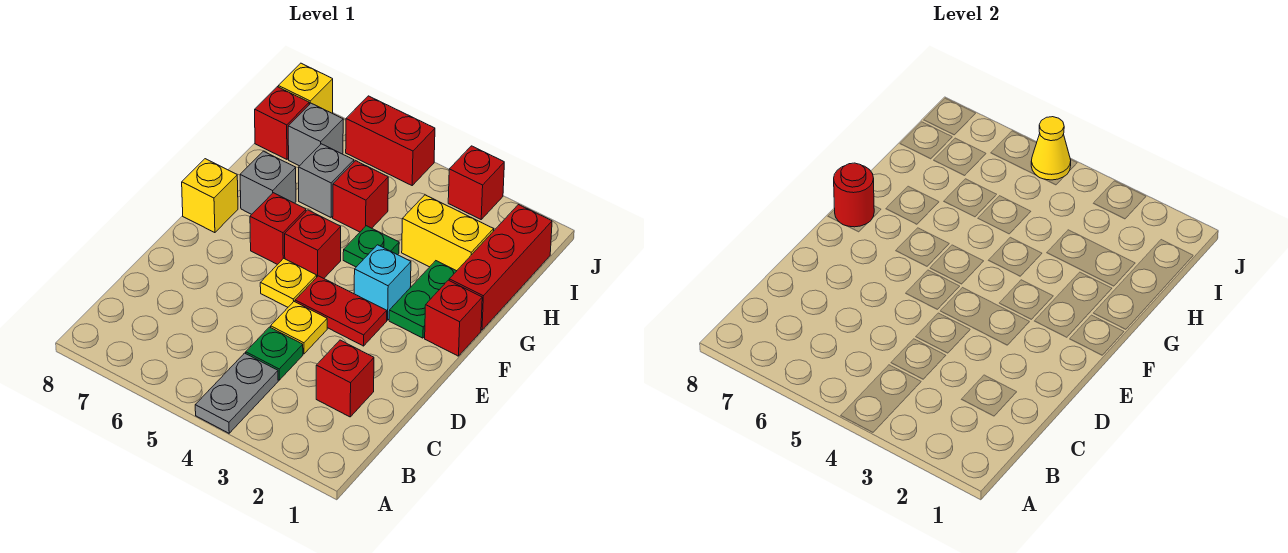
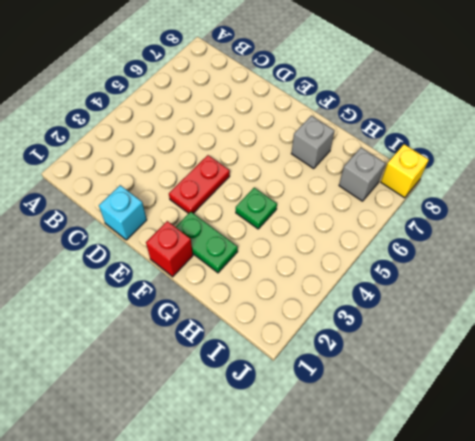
cyan brick D1 level 1 -> cyan brick F3 level 1
none -> grey plate A4:B4 level 1
none -> red brick C2 level 1
none -> green plate C4 level 1

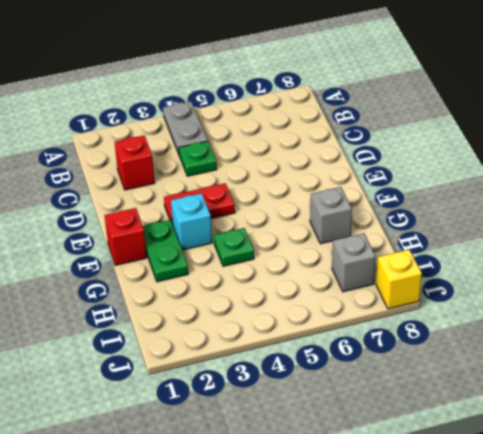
none -> yellow plate D4 level 1
none -> yellow plate E5 level 1
none -> red brick F5 level 1

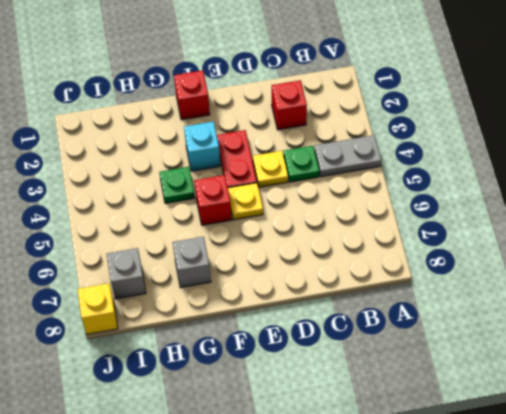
none -> green plate F2:G2 level 1
none -> red brick F6 level 1
none -> yellow brick F8 level 1

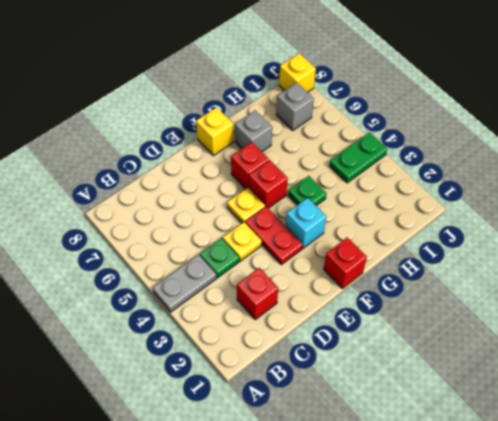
green plate I4:J4 level 1 -> green plate F2:G2 level 1
none -> red brick G1:I1 level 1
none -> yellow brick H2:H3 level 1
none -> red brick H5 level 1

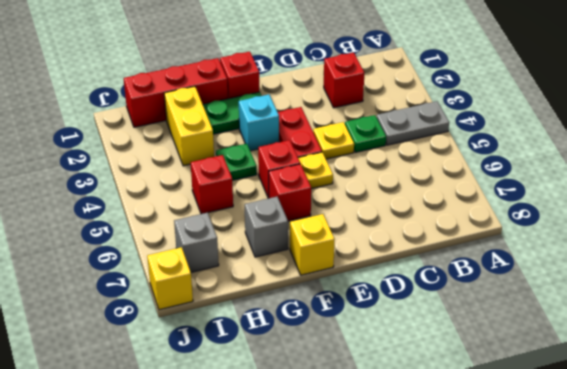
none -> grey brick H6 level 1
none -> red brick I8 level 1
none -> red brick J3 level 1

